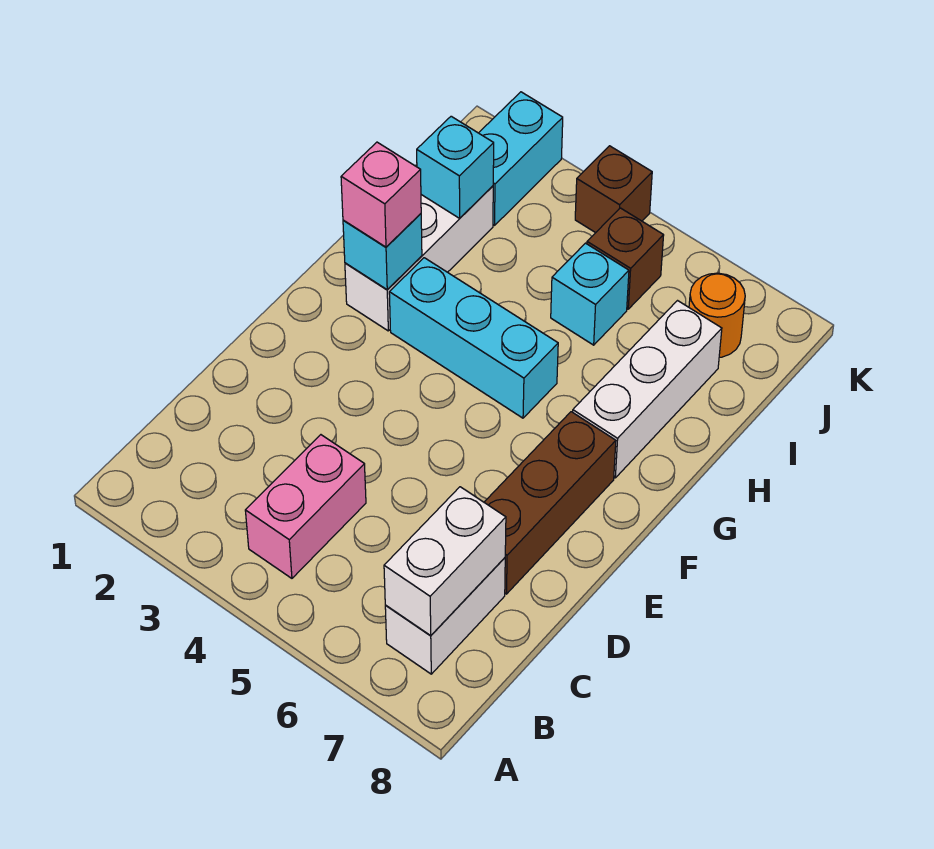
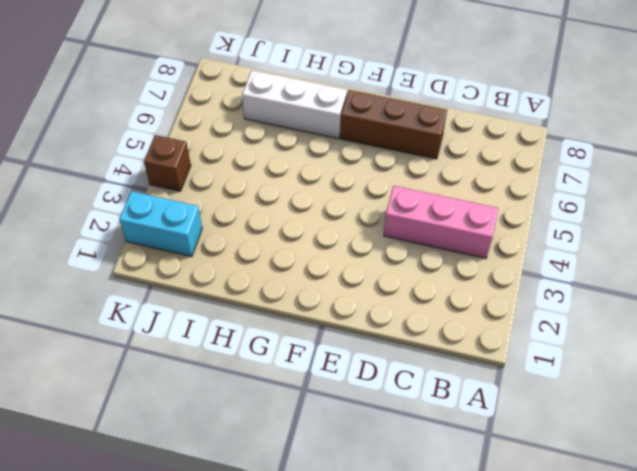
pink brick B4:D4 level 1 -> pink brick B4:C4 level 1
none -> white brick B7:C7 level 1
none -> white brick G2:I2 level 1
none -> cyan brick G3:G5 level 1

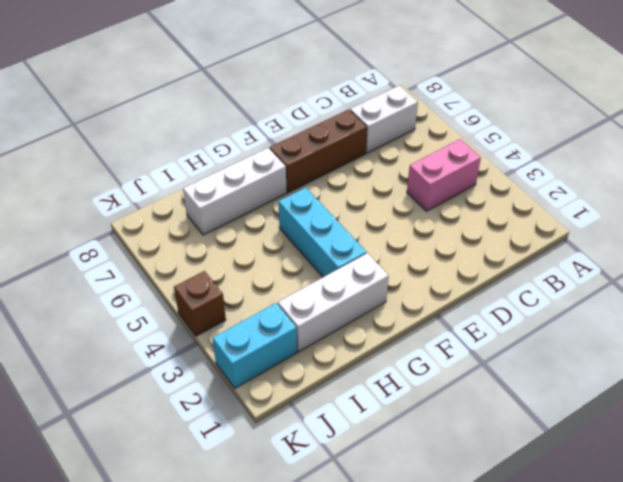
none -> cyan brick I5 level 1
none -> brown brick J5 level 1
none -> orange round brick J7 level 1

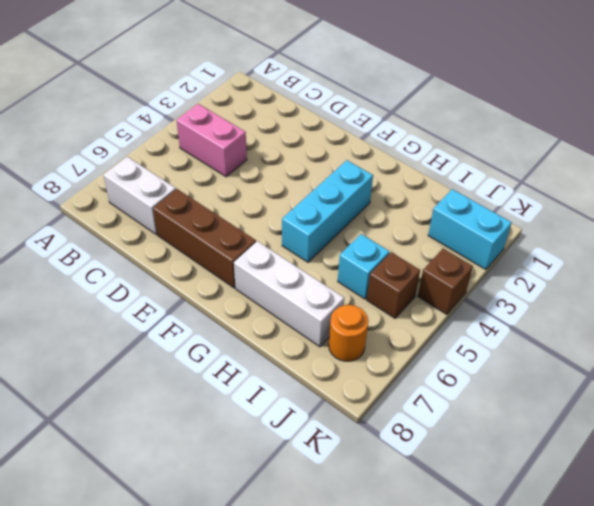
none -> white brick G2:I2 level 1
none -> white brick B7:C7 level 2
none -> cyan brick G2 level 2

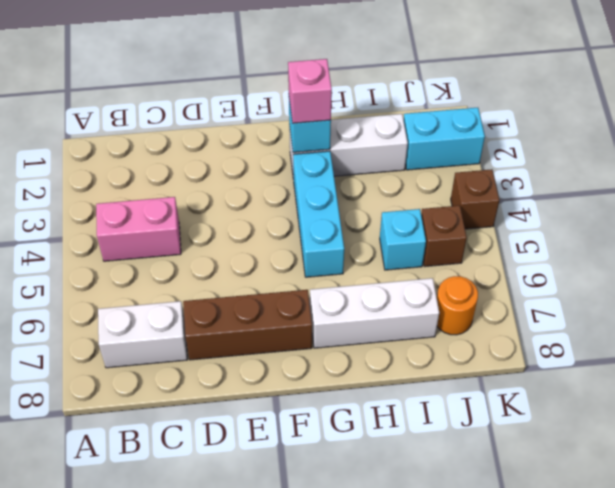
none -> white brick B7:C7 level 2
none -> cyan brick I2 level 2

